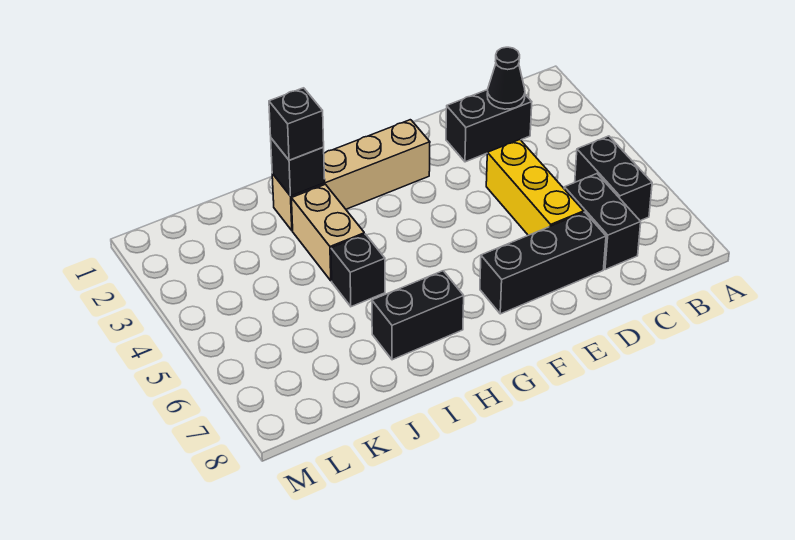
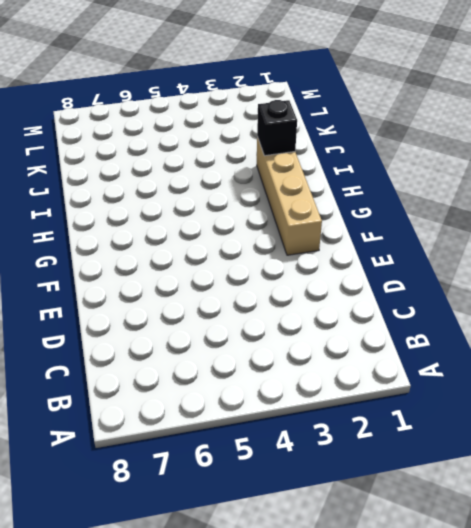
none -> black brick B5:B6 level 1
none -> black brick C2:D2 level 1
none -> black brick C6:C7 level 1

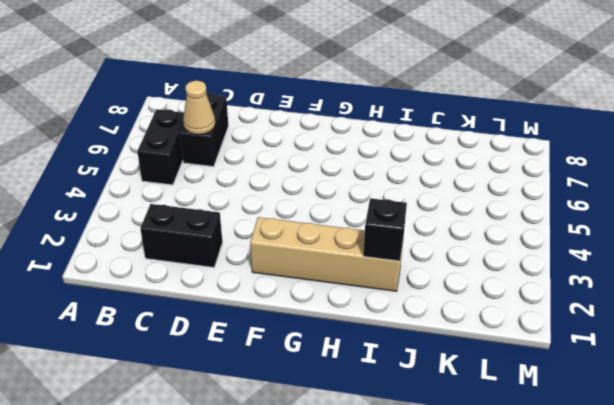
tan cone C6 level 2 -> none
none -> yellow brick D4:D6 level 1
none -> black brick D7:F7 level 1
none -> black brick H7:I7 level 1

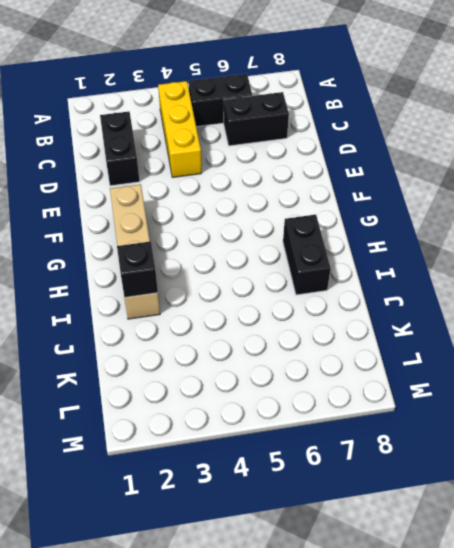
yellow brick B4:D4 level 1 -> yellow brick D4:D6 level 1
none -> black brick D7:F7 level 1
none -> tan brick I3:I4 level 1
none -> black brick I5 level 1

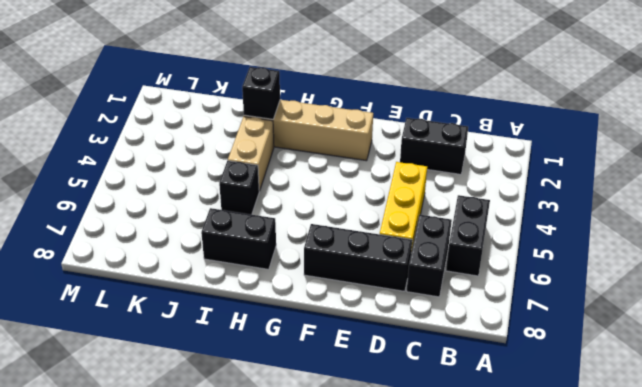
none -> black cone C2 level 2
none -> black brick I2 level 3

